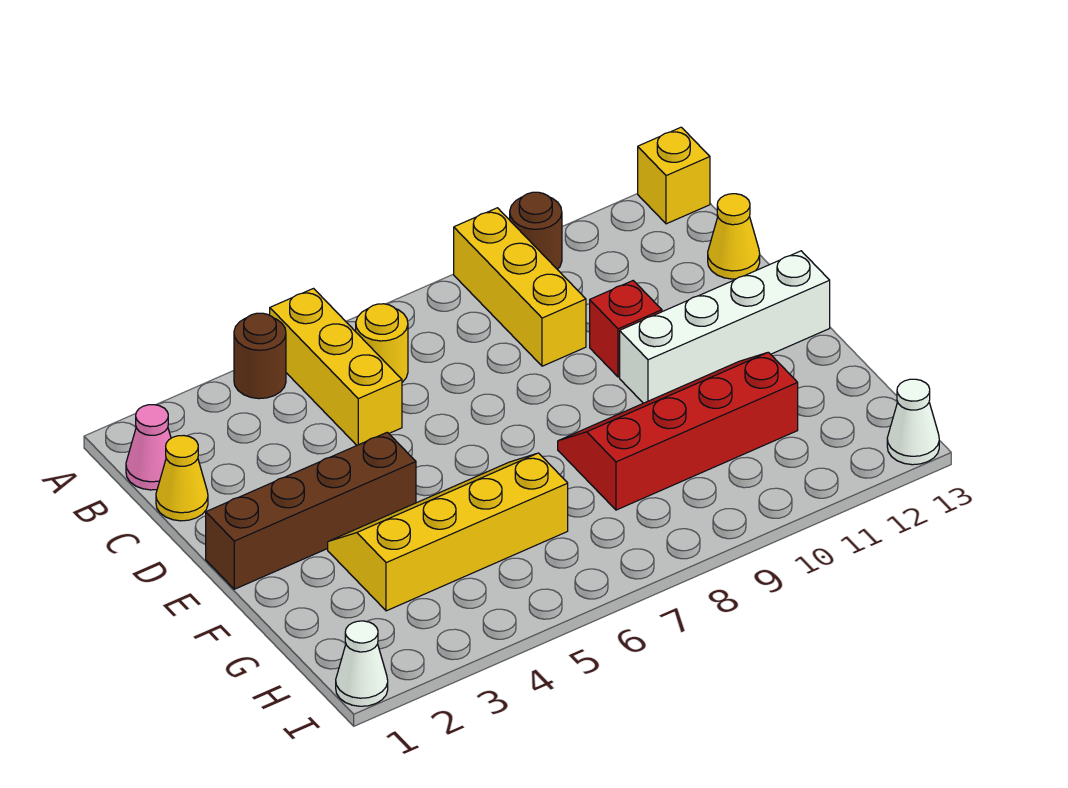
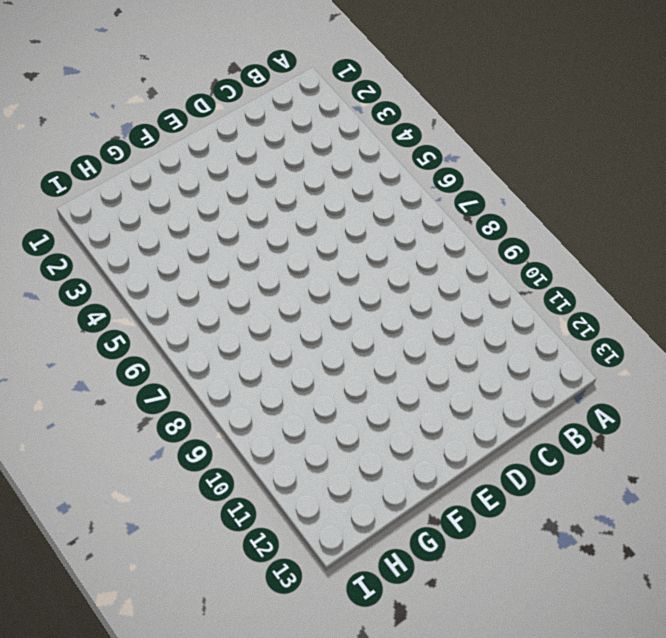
none -> brown round brick A4 level 1
none -> yellow brick A5:C5 level 1
none -> yellow brick A9:C9 level 1

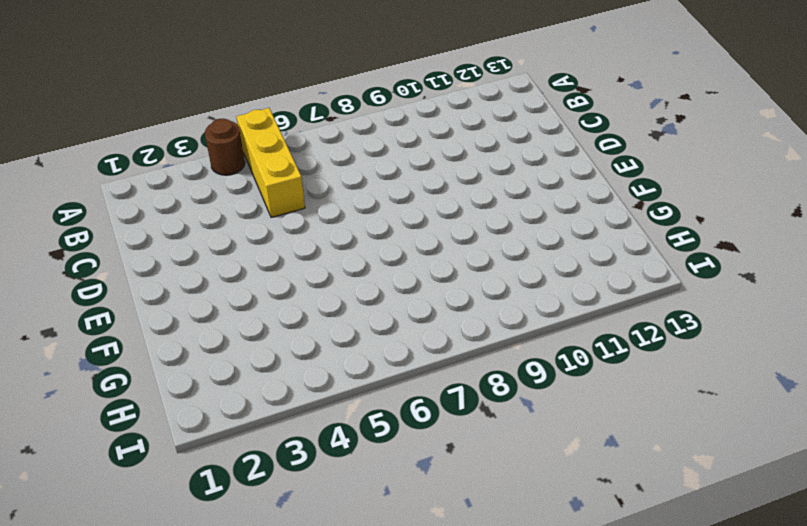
none -> yellow brick A9:C9 level 1
none -> brown round brick A10 level 1
none -> yellow brick A13 level 1

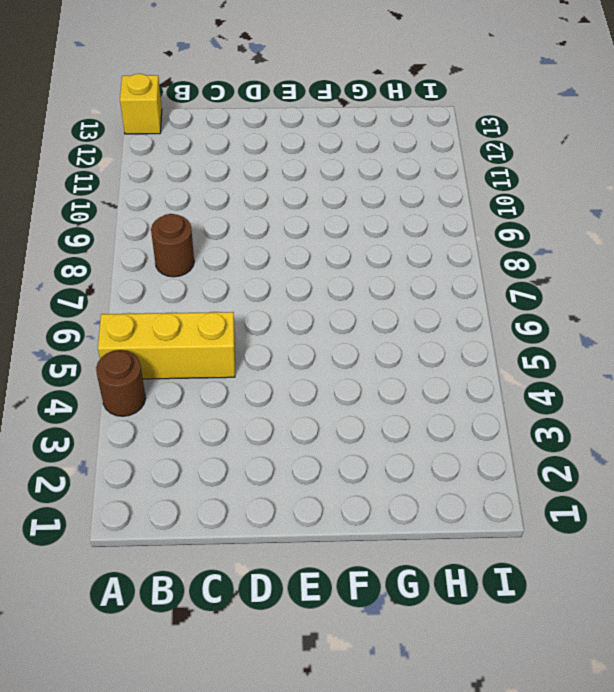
brown round brick B8 level 1 -> brown round brick A10 level 1
none -> yellow brick A9:C9 level 1
none -> pink cone B1 level 1
none -> yellow round brick B6 level 1

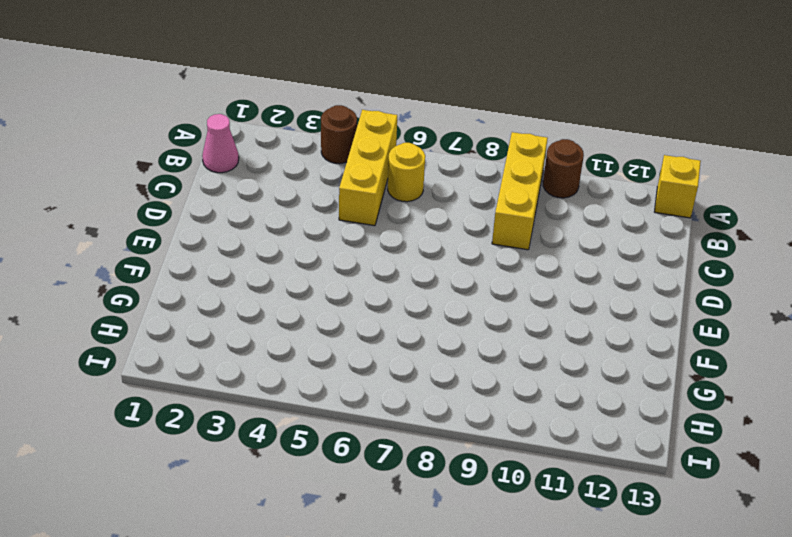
none -> yellow cone C1 level 1
none -> yellow cone C13 level 1
none -> red brick D10 level 1

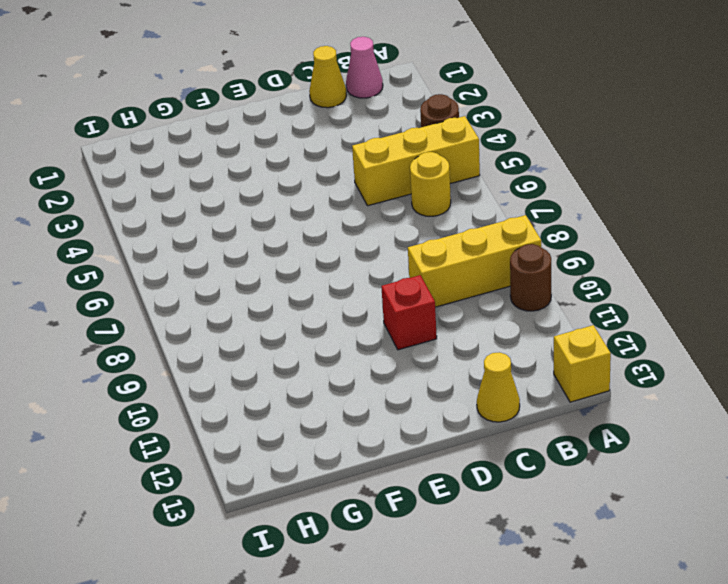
none -> brown brick E1:E4 level 1
none -> white brick E10:E13 level 1
none -> yellow slope F3:G6 level 1 top G

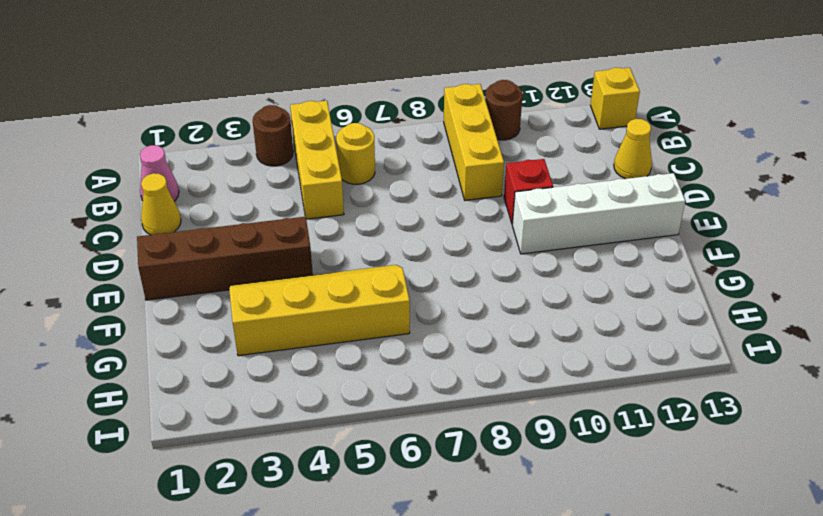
none -> red slope F8:G11 level 1 top G
none -> white cone I1 level 1
none -> white cone I13 level 1

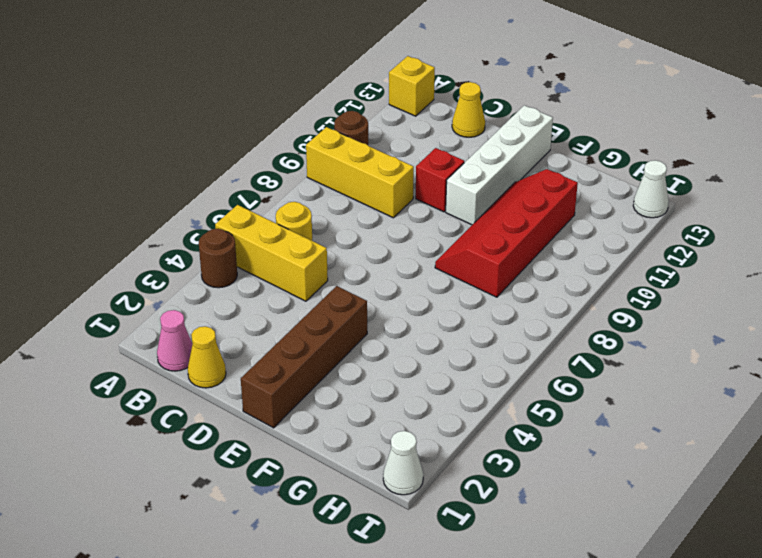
none -> yellow slope F3:G6 level 1 top G

